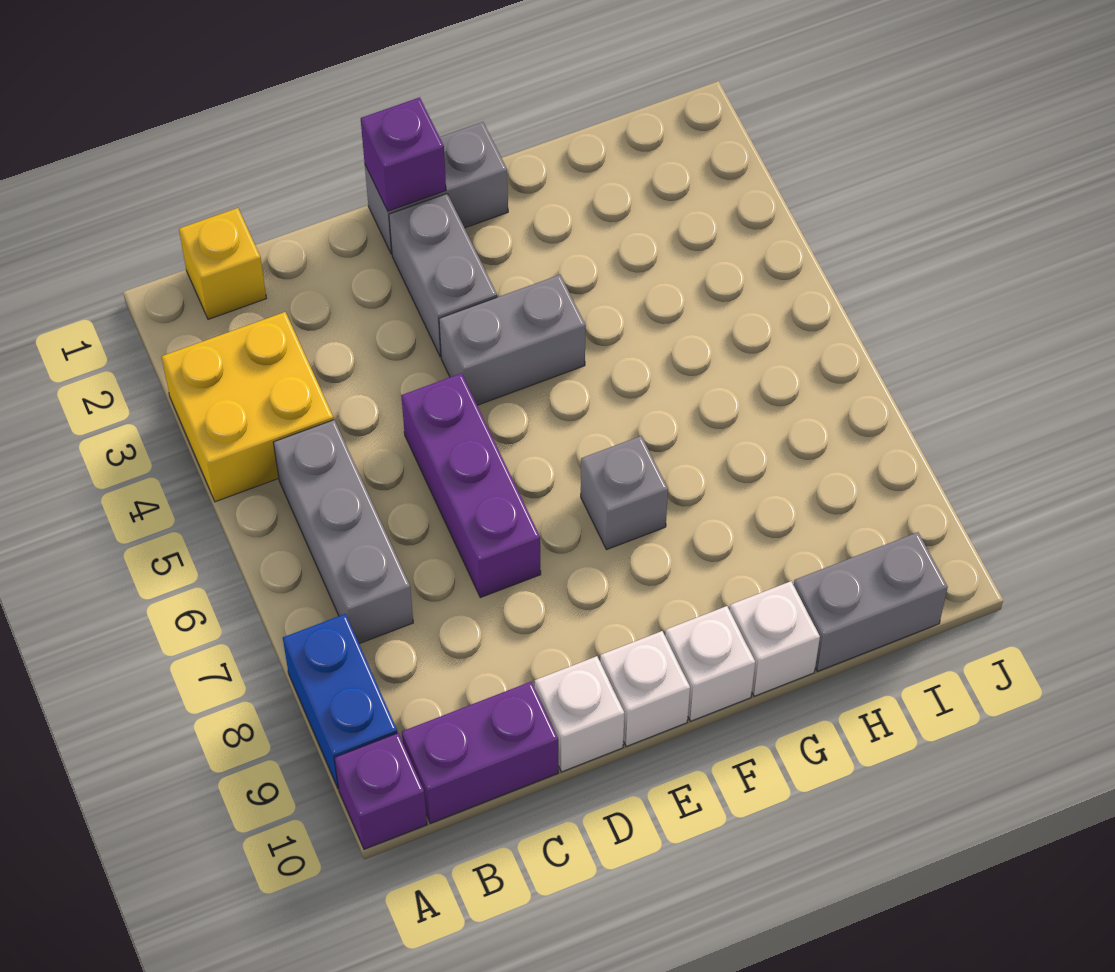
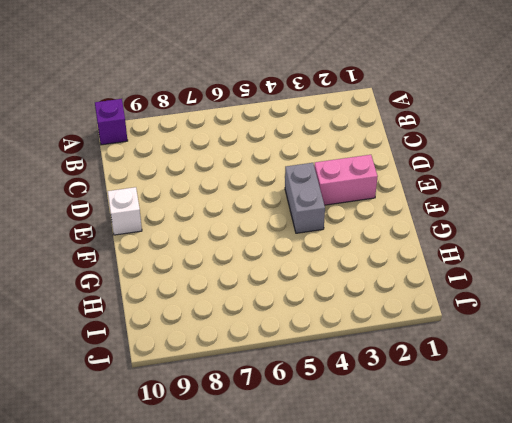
pink brick E2:E3 level 1 -> grey brick E2:E3 level 1
none -> yellow brick A3:B4 level 1
none -> blue brick A8:A9 level 1
none -> yellow brick B1 level 1

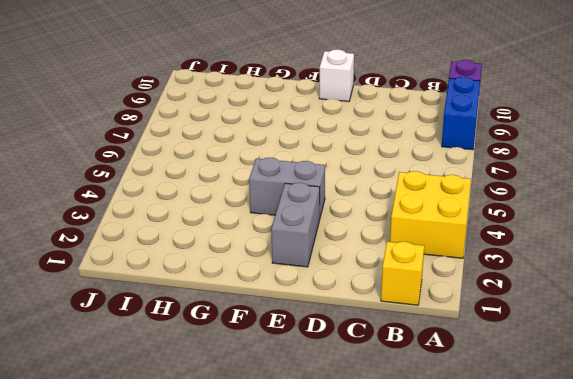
none -> grey brick B5:B7 level 1
none -> purple brick B10:C10 level 1
none -> purple brick D5:D7 level 1

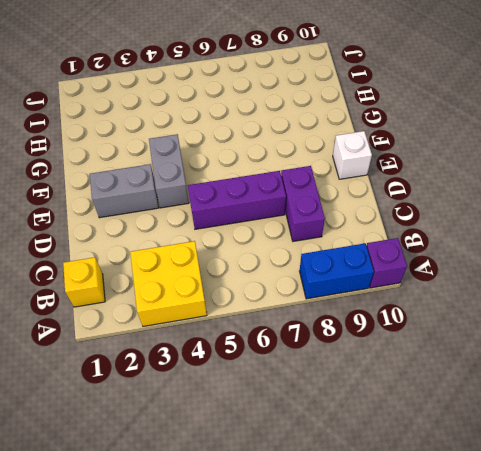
purple brick C8:D8 level 1 -> purple brick B10:C10 level 1
none -> grey brick B5:B7 level 1
none -> white brick D10 level 1
none -> grey brick E1:F1 level 1

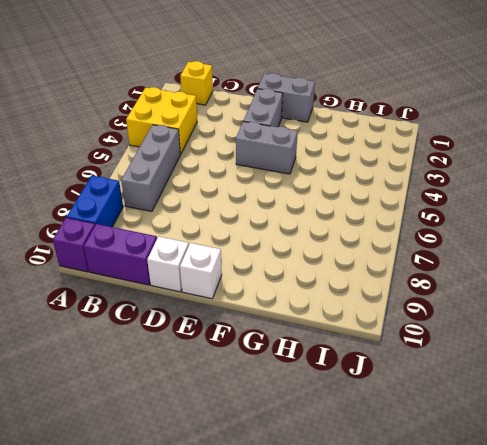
none -> purple brick D5:D7 level 1
none -> grey brick F7 level 1
none -> white brick F10 level 1

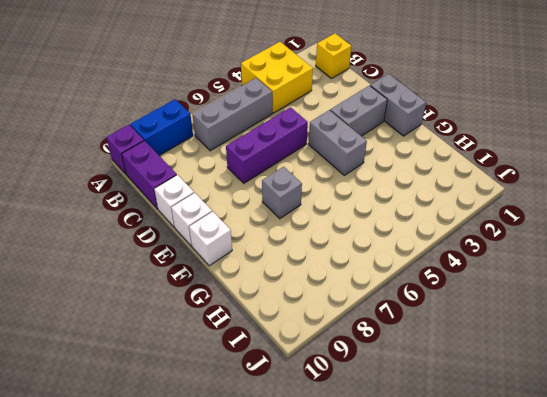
none -> white brick G10 level 1
none -> grey brick H10:I10 level 1
none -> purple brick E1 level 2

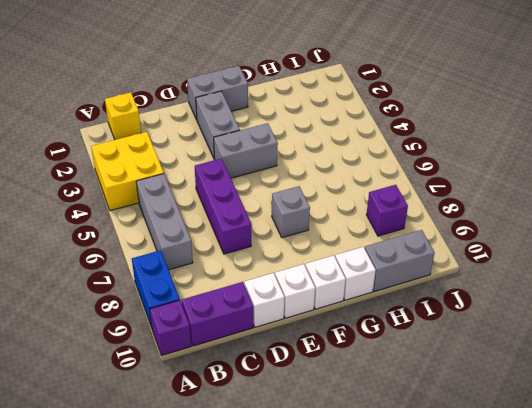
purple brick I8 level 1 -> purple brick E1 level 2

